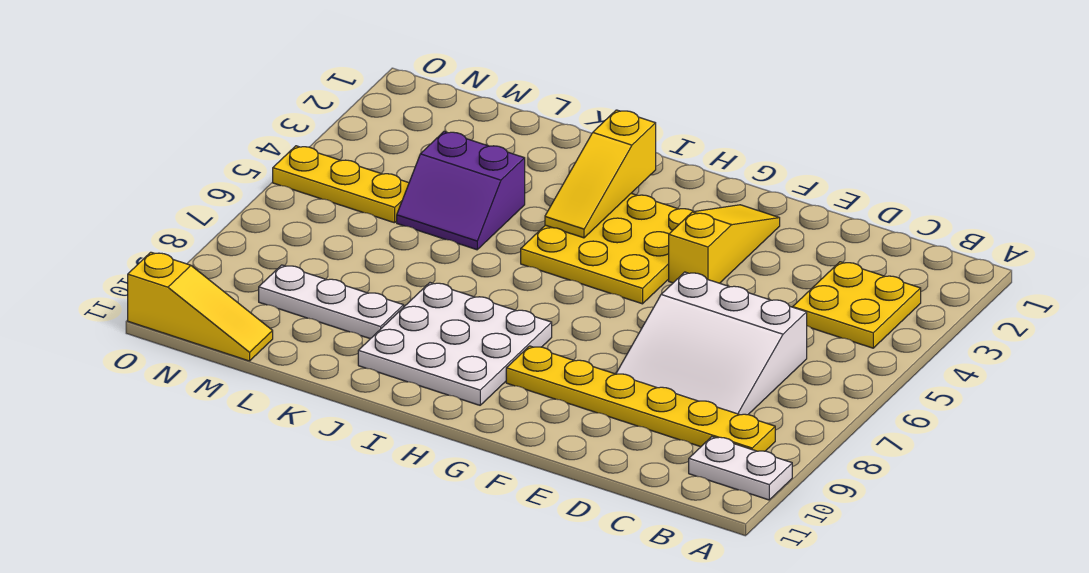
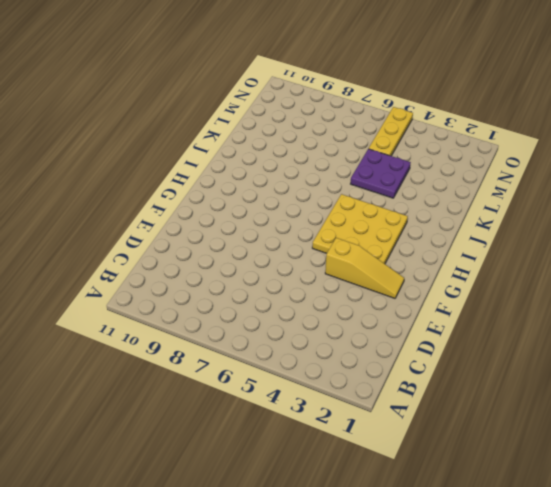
purple plate K4:L5 level 1 -> purple slope K4:L5 level 1 top 4
none -> white plate A10:B10 level 1
none -> yellow plate B3:C4 level 1
none -> yellow plate B9:G9 level 1

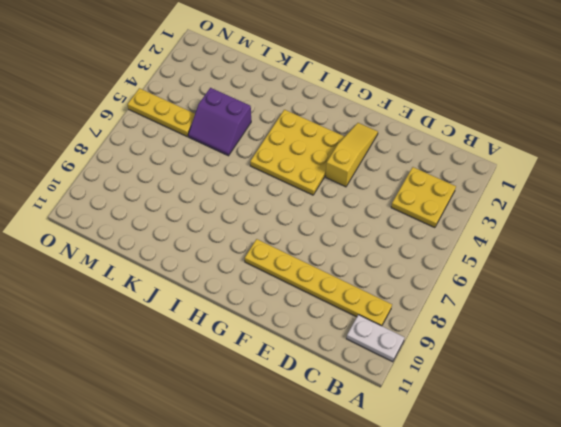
none -> white slope C6:E8 level 1 top 6
none -> white plate H8:J10 level 1
none -> white plate K9:M9 level 1

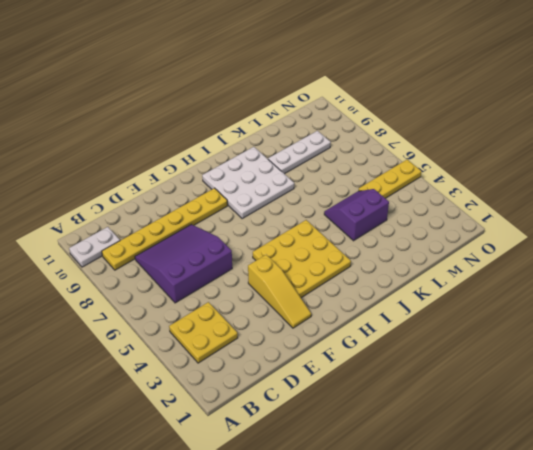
purple slope C6:E8 level 1 top 6 -> white slope C6:E8 level 1 top 6
none -> yellow slope M11:O11 level 1 top O
none -> yellow slope I2:I4 level 2 top 2

